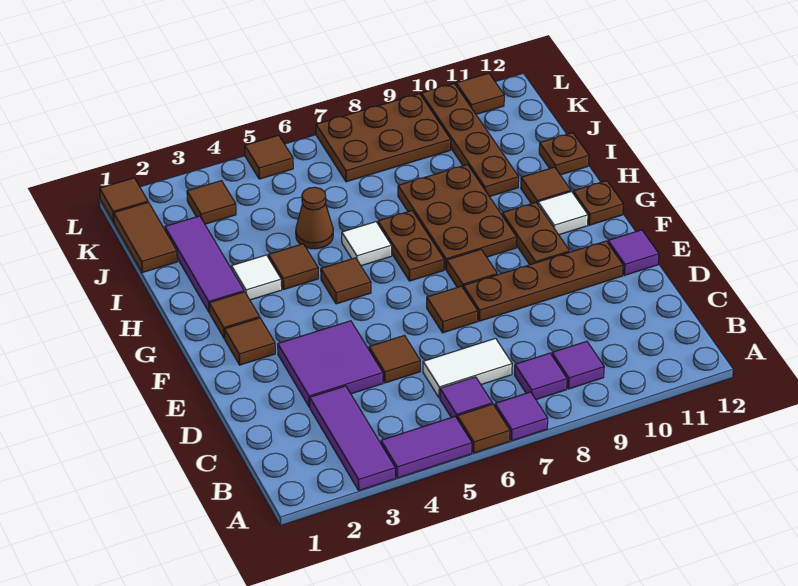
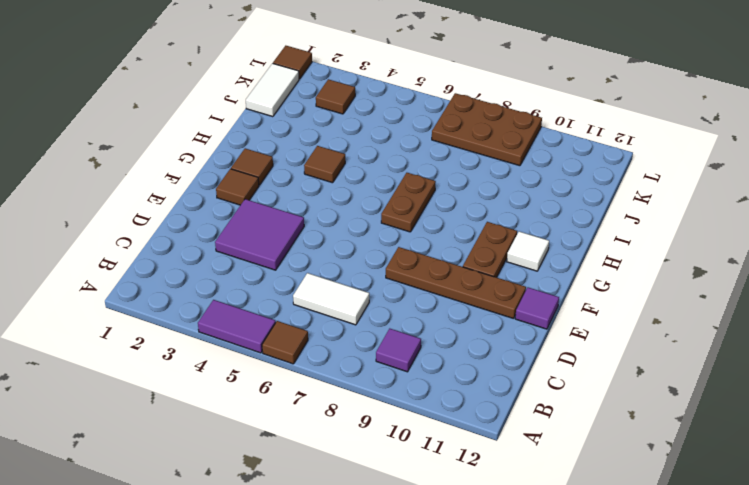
white tile J1:K1 level 1 -> brown tile J1:K1 level 1
none -> purple tile A3:C3 level 1
none -> purple tile A7 level 1
none -> purple tile B6 level 1
none -> purple tile B8 level 1

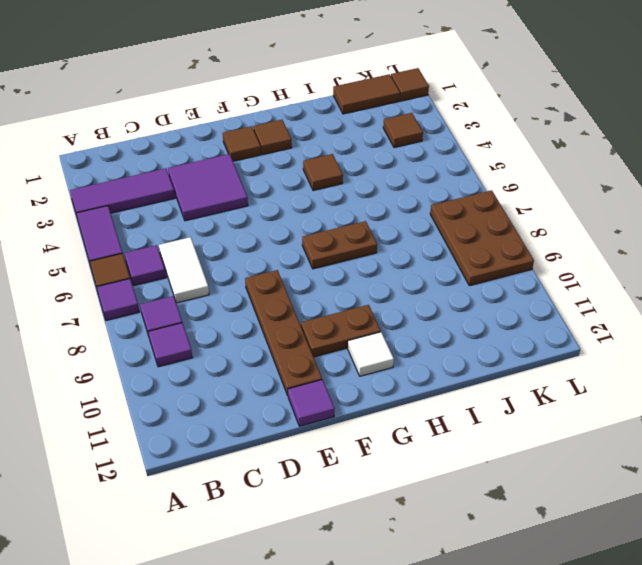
none -> brown tile D5 level 1
none -> brown tile E7 level 1
none -> brown tile F8 level 1
none -> brown tile G5 level 1

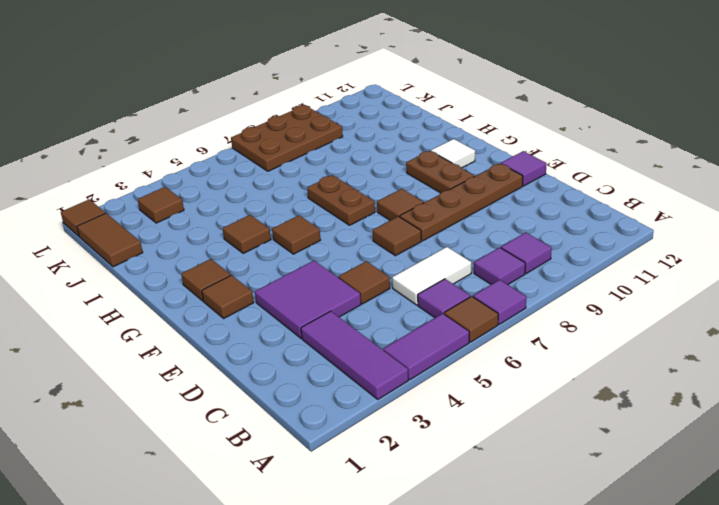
none -> brown plate G8:I9 level 1
none -> brown plate G12 level 1
none -> purple tile H2:J2 level 1
none -> white tile H3 level 1

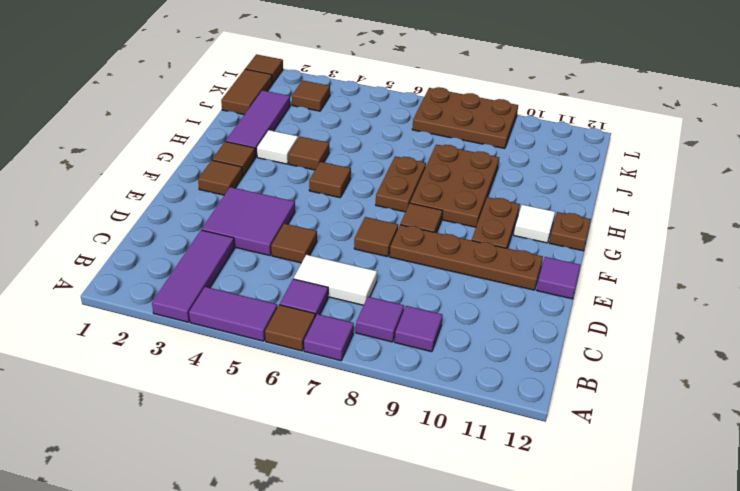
none -> white tile H6 level 1
none -> brown tile H11 level 1
none -> brown cone I5 level 1
none -> brown plate I10:L10 level 1

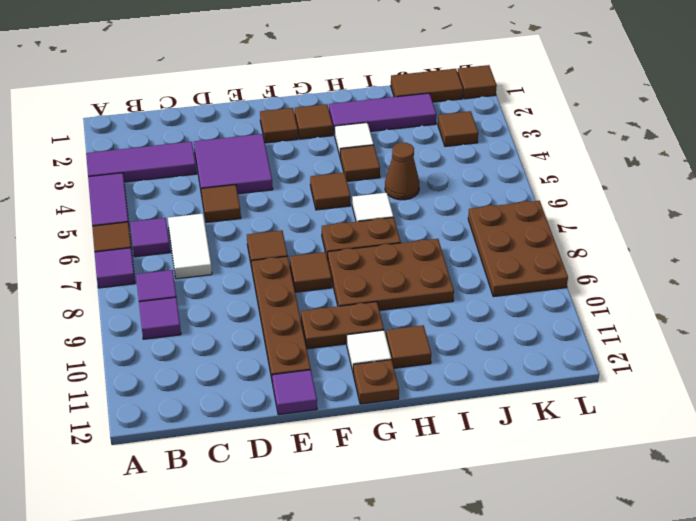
none -> brown plate I10:L10 level 1
none -> brown plate I12 level 1
none -> brown tile L5 level 1
none -> brown tile L11 level 1

